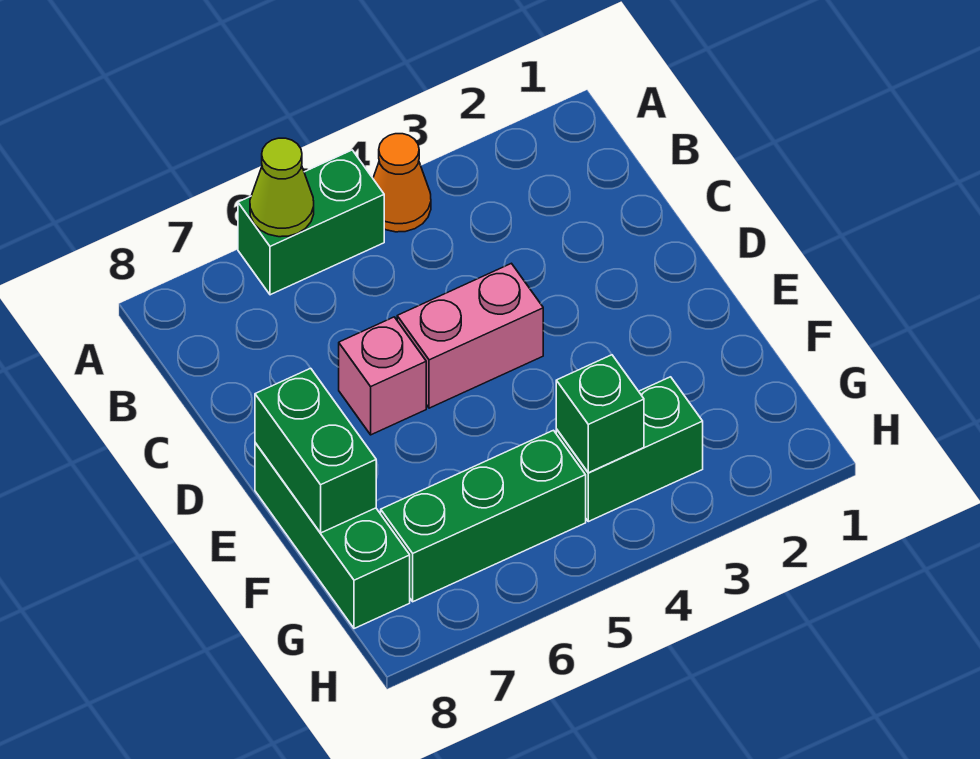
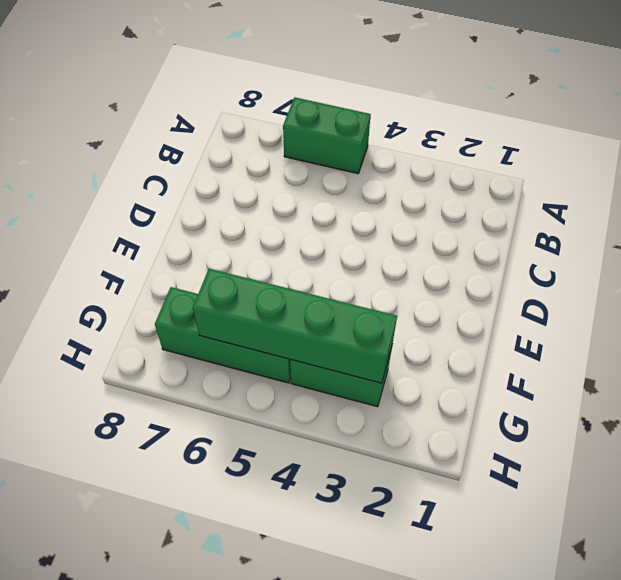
green brick G3:G6 level 2 -> green brick G4 level 2
none -> orange cone A4 level 1
none -> pink brick D4:D5 level 1

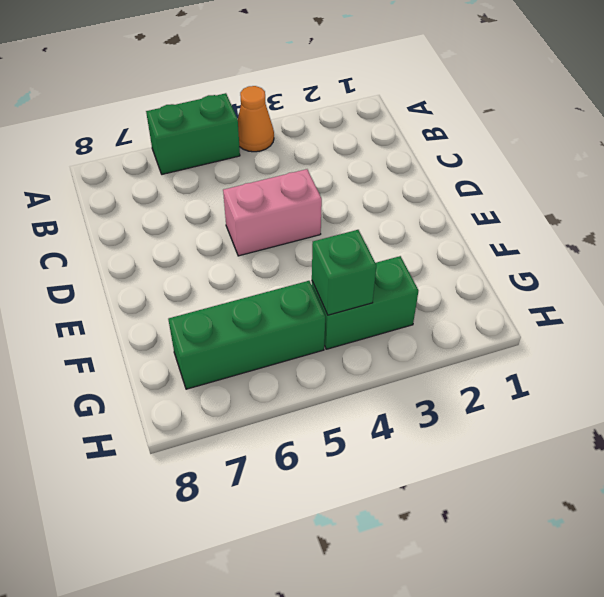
none -> pink brick D6 level 1
none -> green brick E8:G8 level 1

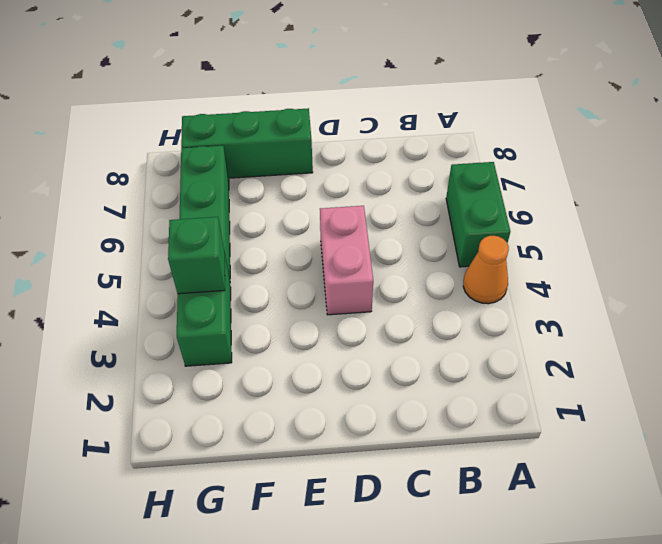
none -> pink brick D6 level 1
none -> lime cone A6 level 2

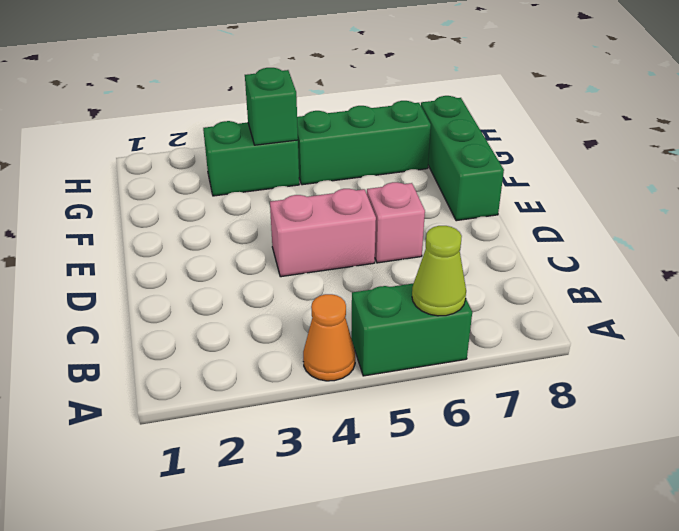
none -> green brick E8:F8 level 2

